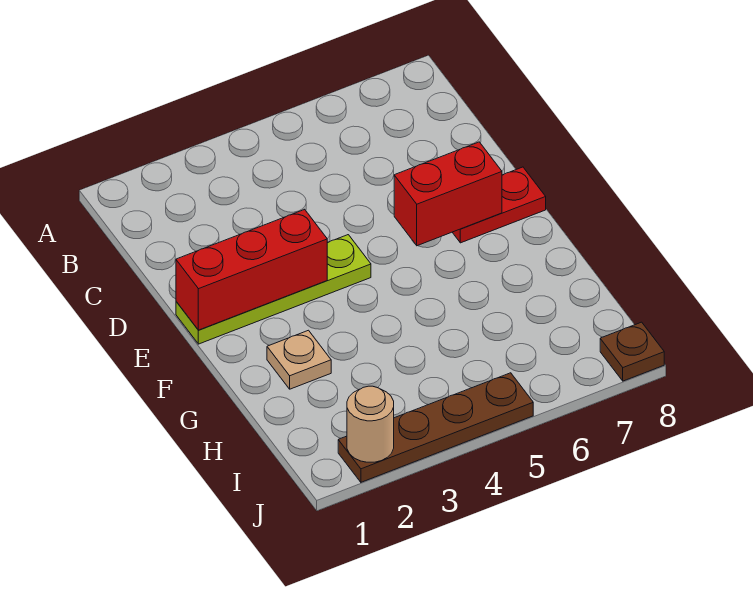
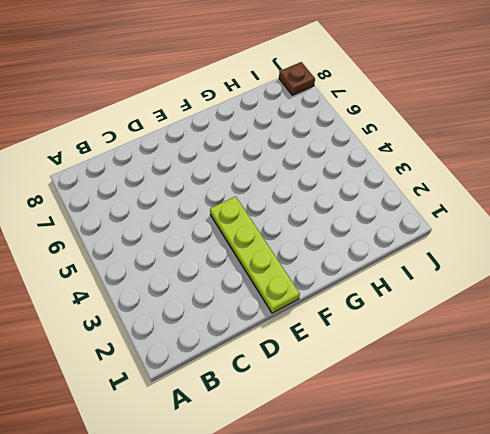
none -> red plate E7:E8 level 1
none -> tan plate G2 level 1

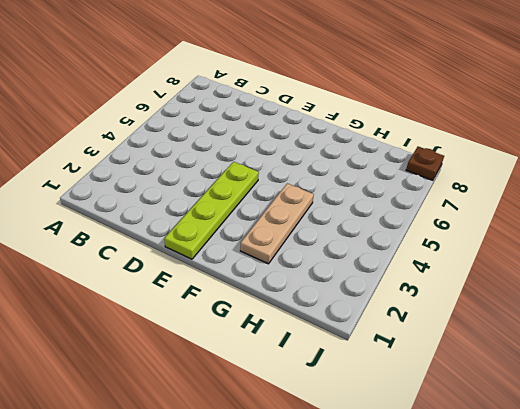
tan plate G2:G4 level 1 -> tan plate G2 level 1
none -> red plate E7:E8 level 1
none -> brown plate J2:J5 level 1

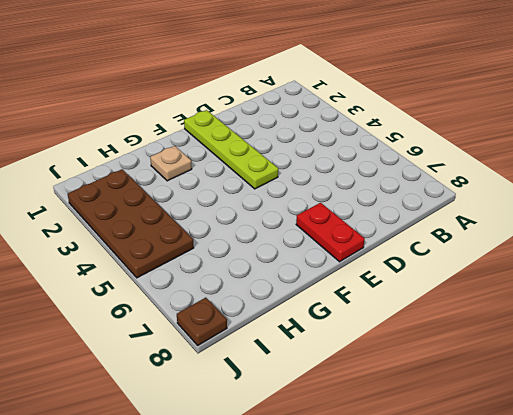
brown plate I2:J5 level 1 -> brown plate J2:J5 level 1
none -> red brick E1:E3 level 2
none -> red brick E6:E7 level 2

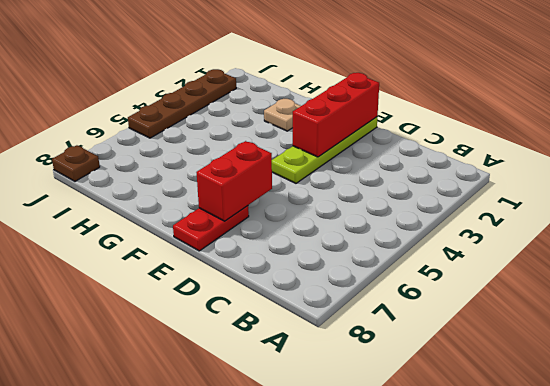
none -> tan round brick J2 level 2

